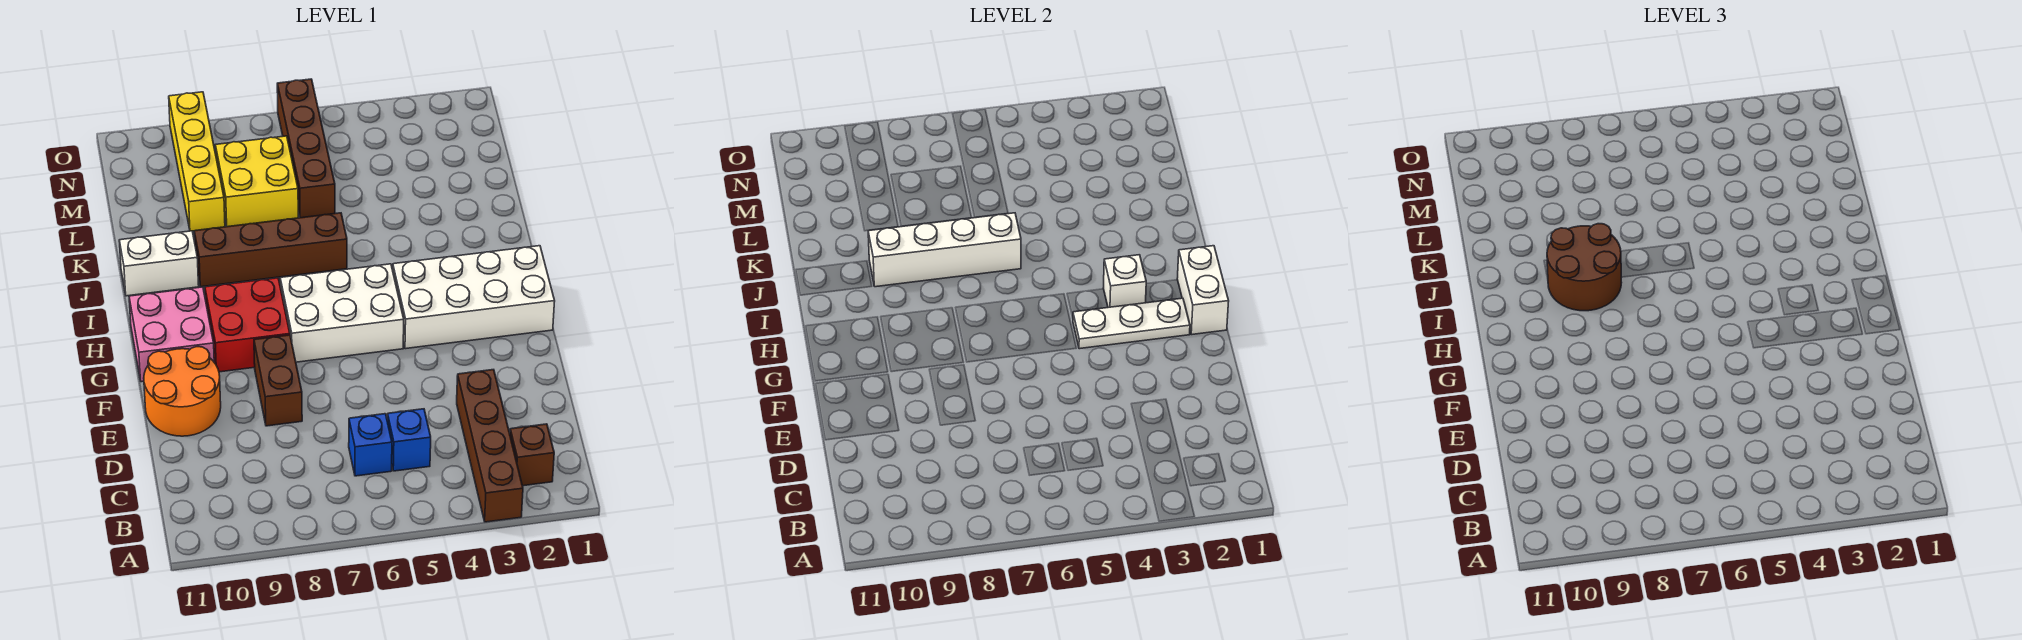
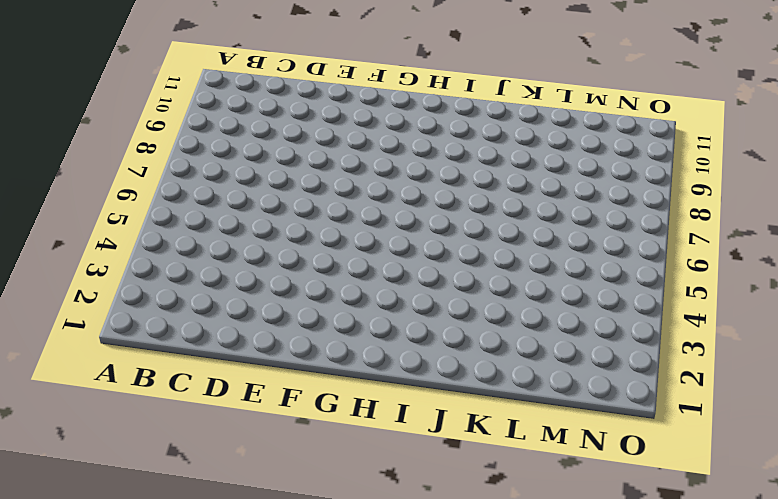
none -> brown brick A3:D3 level 1
none -> brown brick B2 level 1
none -> blue brick C5 level 1

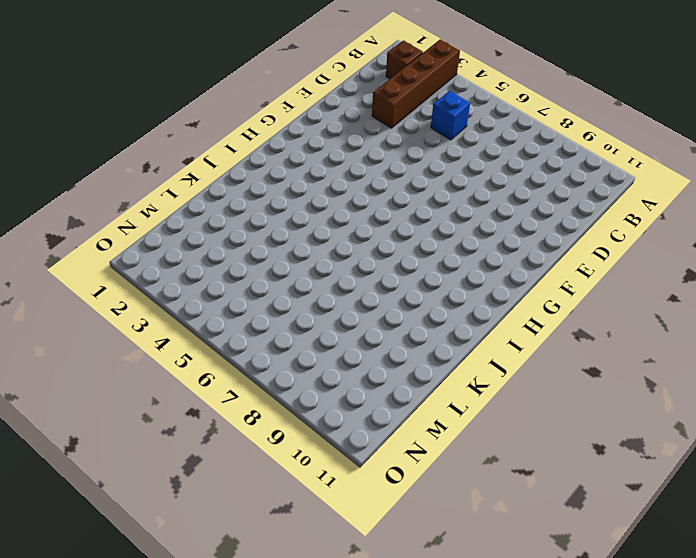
none -> blue brick C6 level 1
none -> brown brick E8:F8 level 1
none -> orange round brick E10:F11 level 1

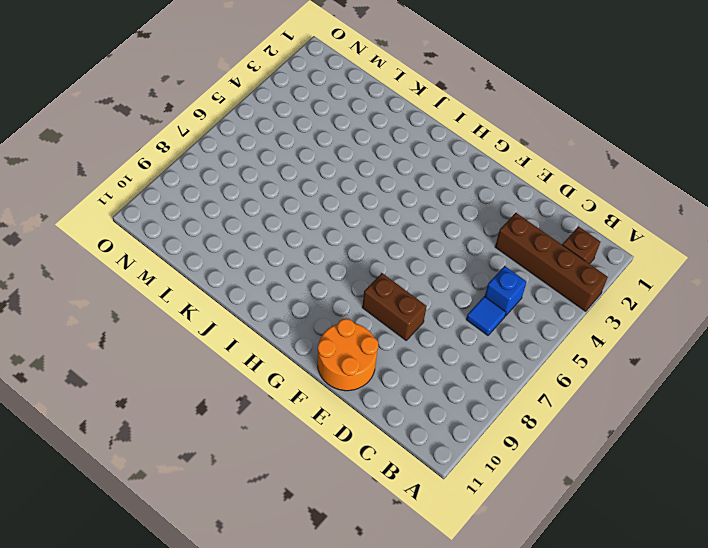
blue tile C6 level 1 -> blue brick C6 level 1
none -> white brick G1:H4 level 1
none -> white brick G5:H7 level 1
none -> red brick G8:H9 level 1

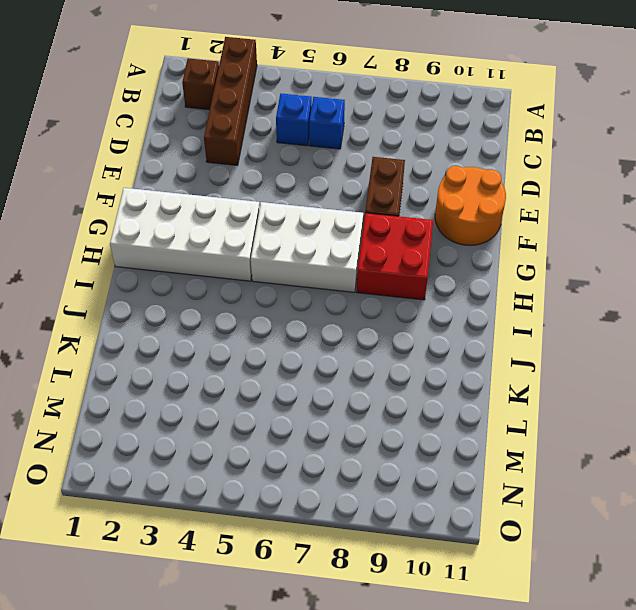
none -> pink brick G10:H11 level 1
none -> brown brick J6:J9 level 1
none -> white brick J10:J11 level 1

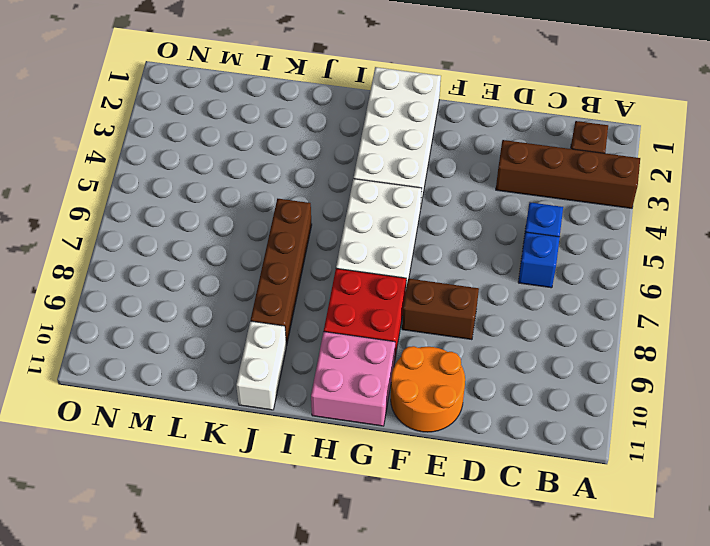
none -> brown brick L6:O6 level 1
none -> yellow brick L7:M8 level 1
none -> yellow brick L9:O9 level 1

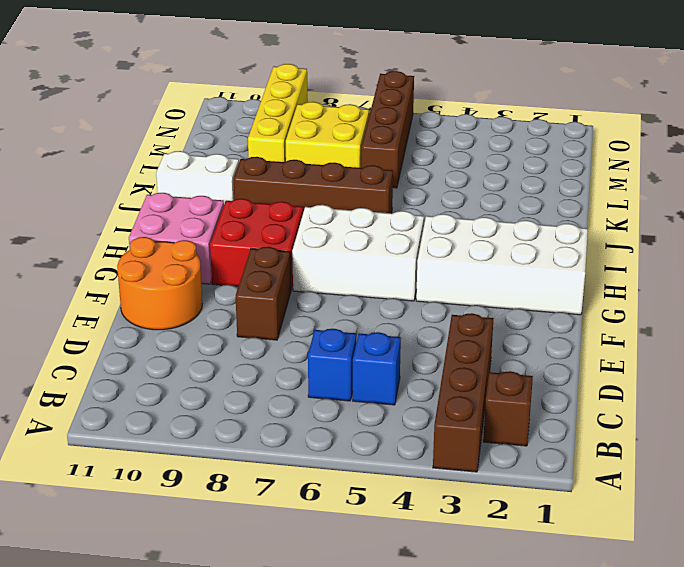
none -> white brick G1:H1 level 2
none -> white plate G2:G4 level 2
none -> white brick H3 level 2

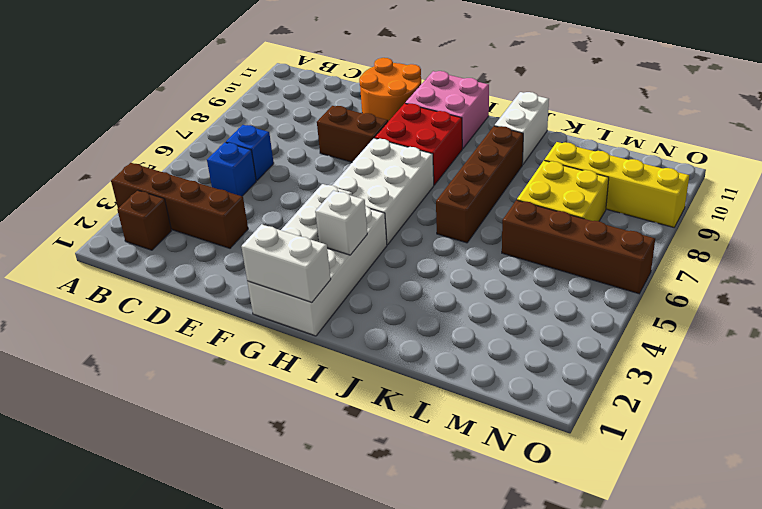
none -> white brick J6:J9 level 2
none -> brown round brick I8:J9 level 3

